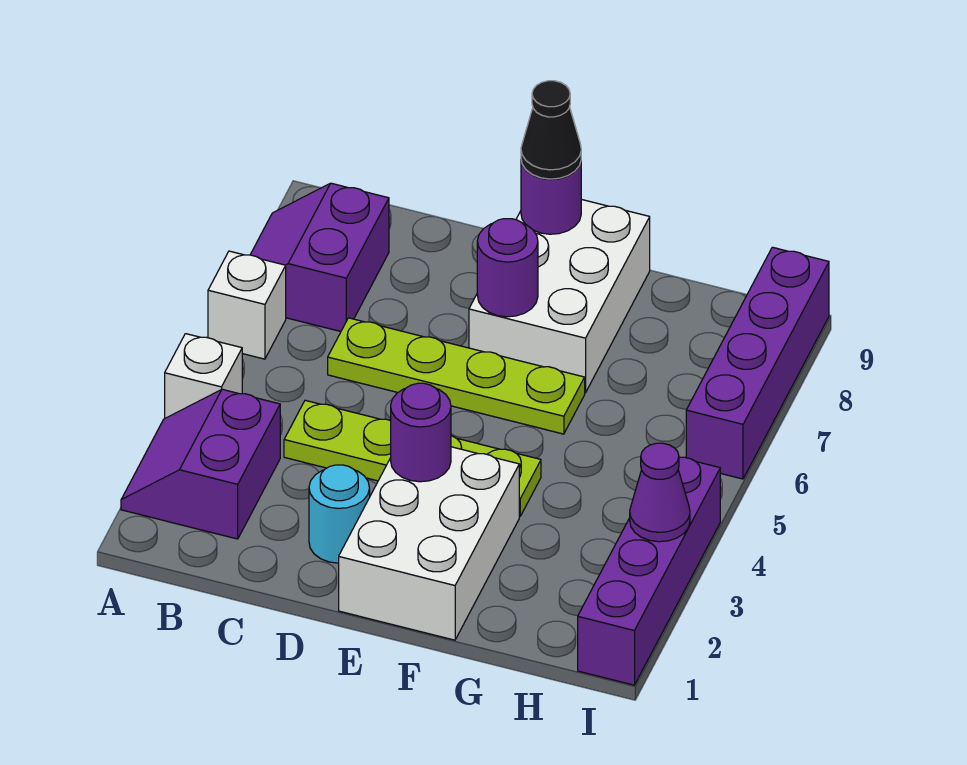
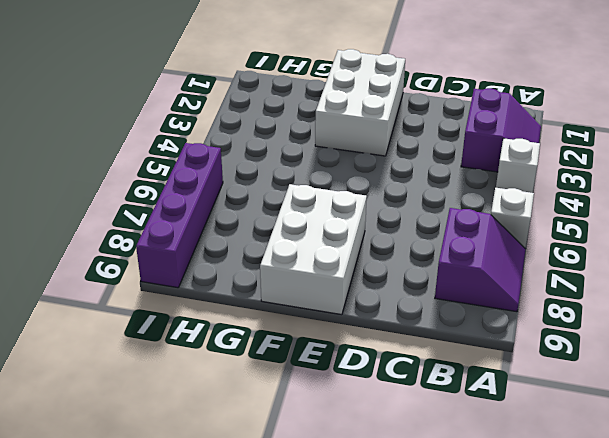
none -> lime plate C4:F4 level 1
none -> lime plate C6:F6 level 1
none -> cyan round brick D2 level 1

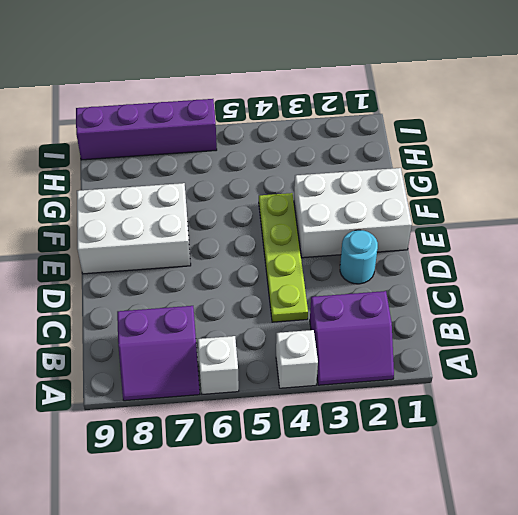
none -> lime plate C6:F6 level 1
none -> purple brick I1:I4 level 1
none -> purple round brick E3 level 2

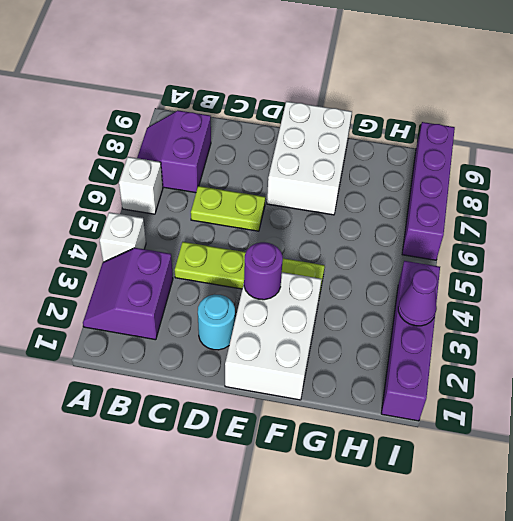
lime plate C6:D6 level 1 -> lime plate C6:F6 level 1
none -> purple round brick E7 level 2
none -> purple round brick E9 level 2
none -> black cone E9 level 3

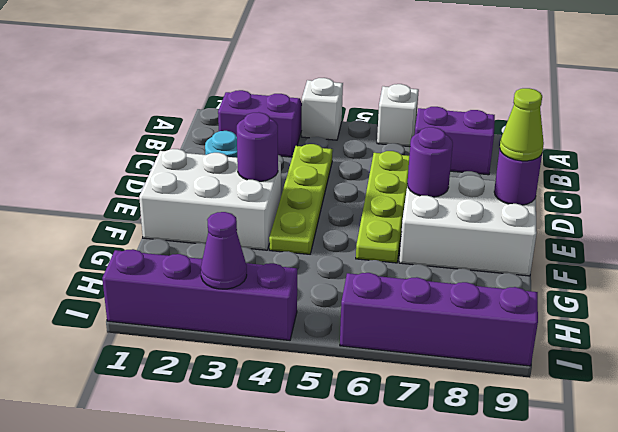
lime cone E9 level 3 -> black cone E9 level 3

